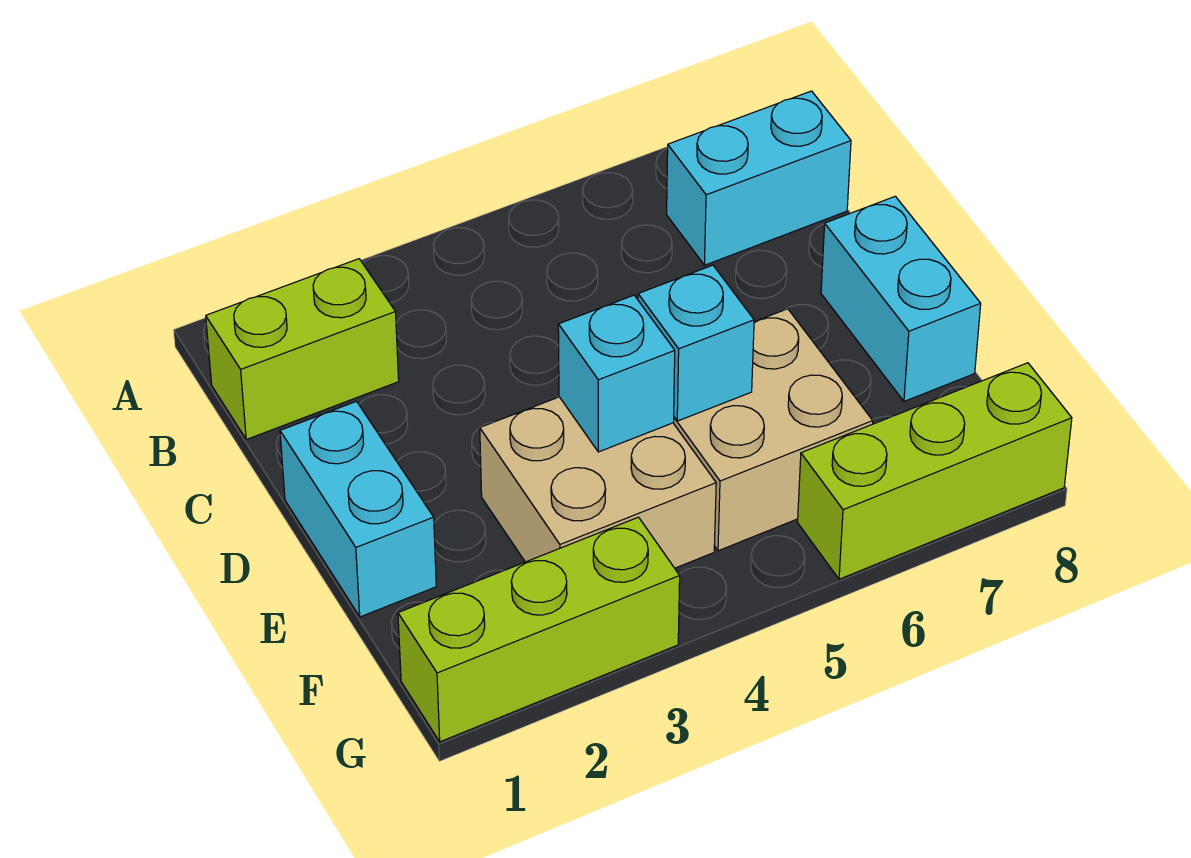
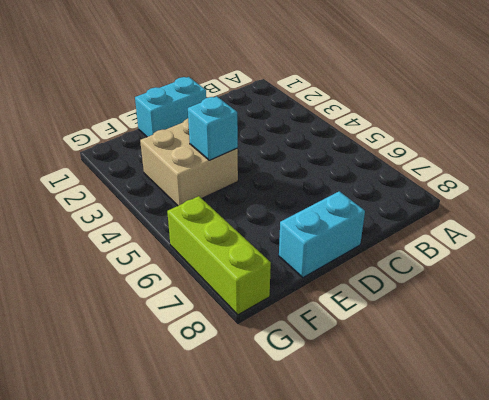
none -> lime brick B1:B2 level 1
none -> cyan brick B7:B8 level 1

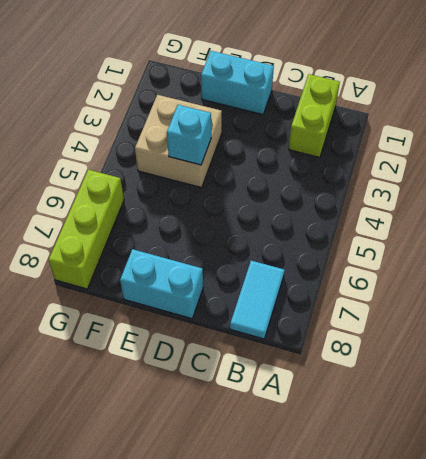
cyan tile B7:B8 level 1 -> cyan brick B7:B8 level 1
none -> tan brick E5:F6 level 1
none -> lime brick G1:G3 level 1

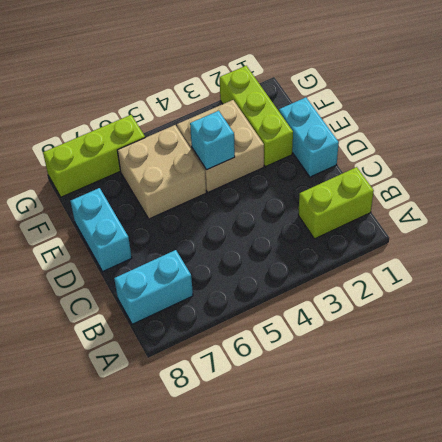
lime brick E2:G2 level 1 -> lime brick G1:G3 level 1
none -> cyan brick E5 level 2

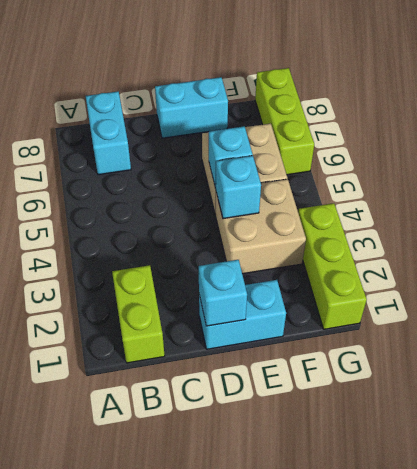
cyan brick D1 level 2 -> none

